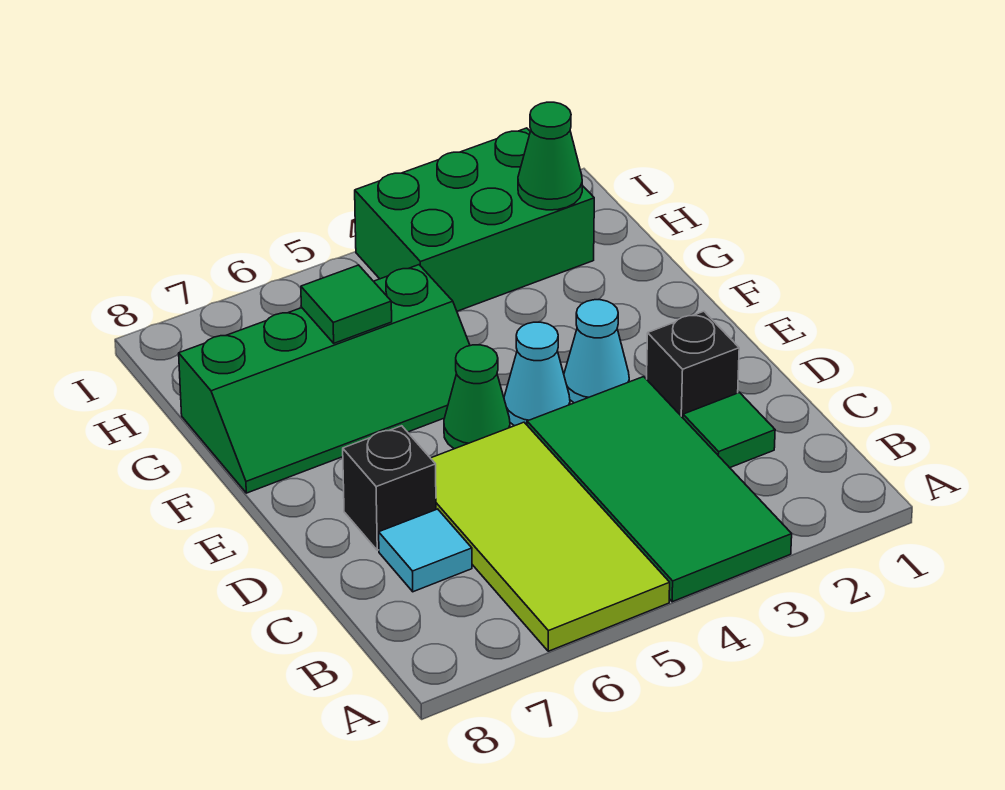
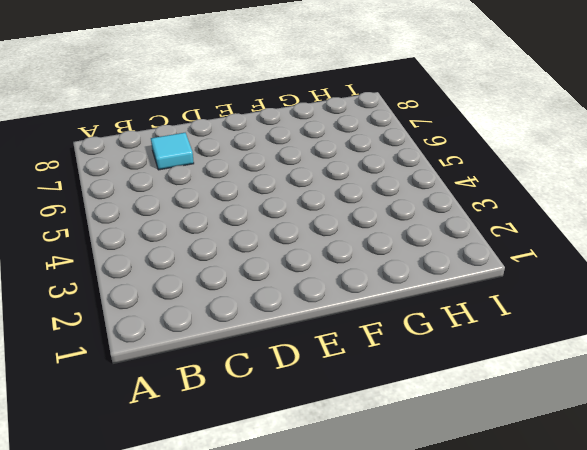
none -> green tile A3:D4 level 1
none -> lime tile A5:D6 level 1
none -> green tile C2 level 1

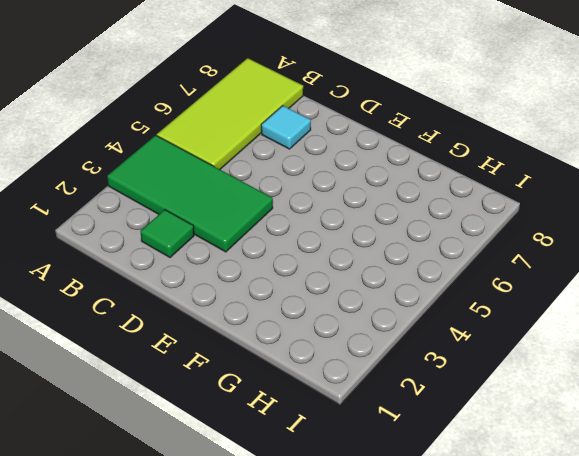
lime tile A5:B8 level 1 -> lime tile A5:D6 level 1
none -> black brick D2 level 1
none -> black brick D7 level 1
none -> cyan cone E3 level 1

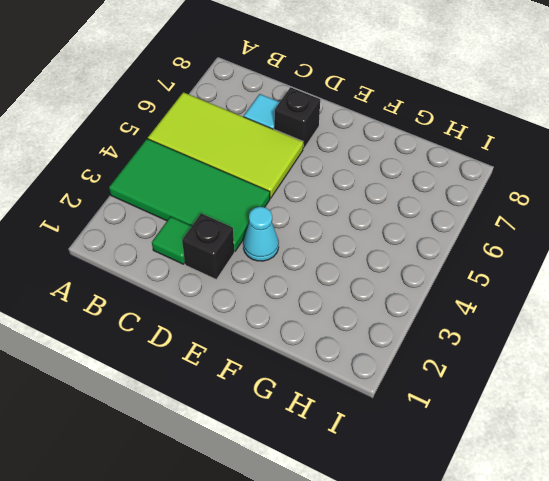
none -> cyan cone E4 level 1
none -> green cone E5 level 1
none -> green slope F5:G8 level 1 top G

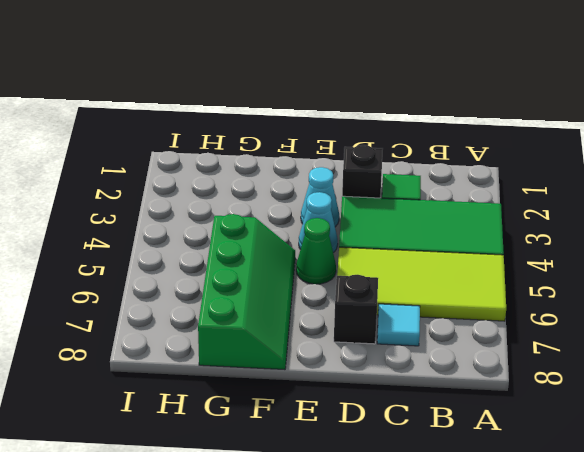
none -> green brick H2:I4 level 1
none -> green tile G6 level 2
none -> green cone H2 level 2

